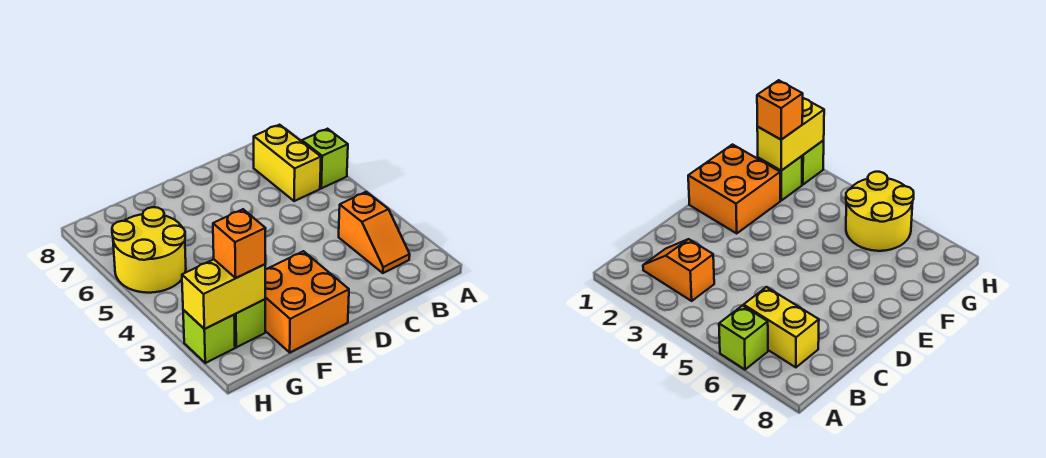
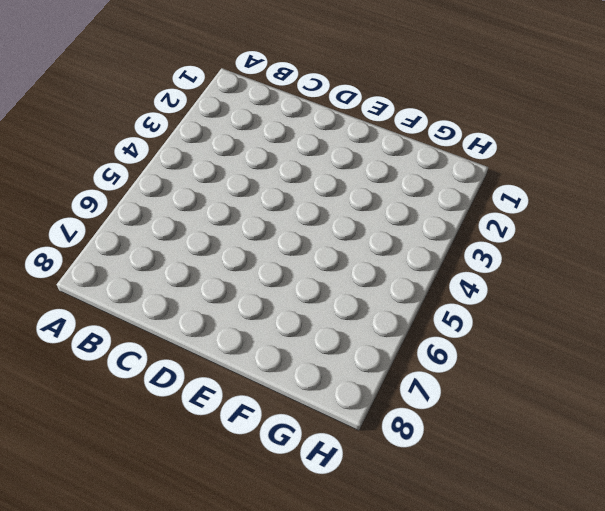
none -> lime brick A6 level 1
none -> orange slope B2:B3 level 1 top 3

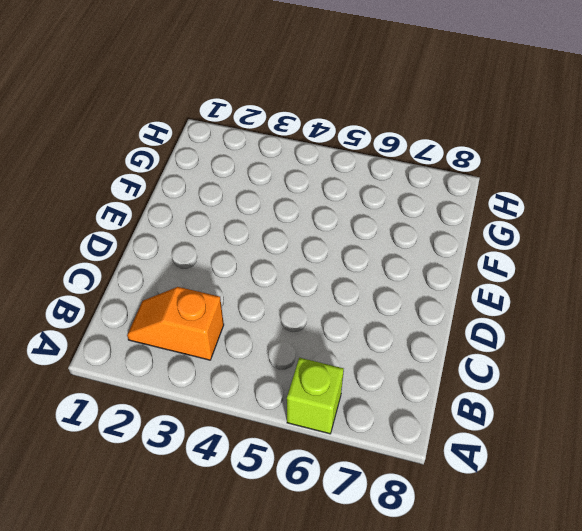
none -> yellow brick B6:B7 level 1
none -> orange brick E1:F2 level 1

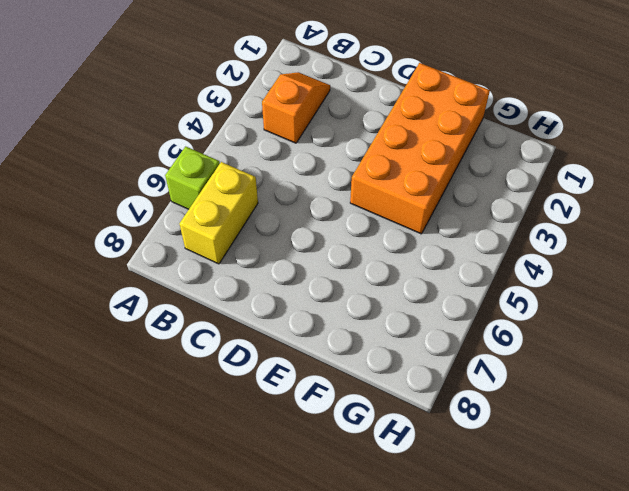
orange brick E1:F4 level 1 -> orange brick E1:F2 level 1
none -> lime brick G2 level 1
none -> yellow round brick G5:H6 level 1

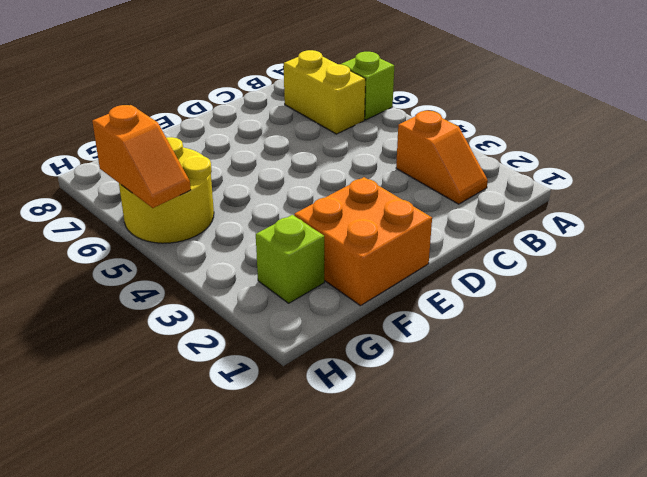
orange slope H5:H6 level 2 top 6 -> none
none -> lime brick H2 level 1
none -> yellow brick G2:H2 level 2

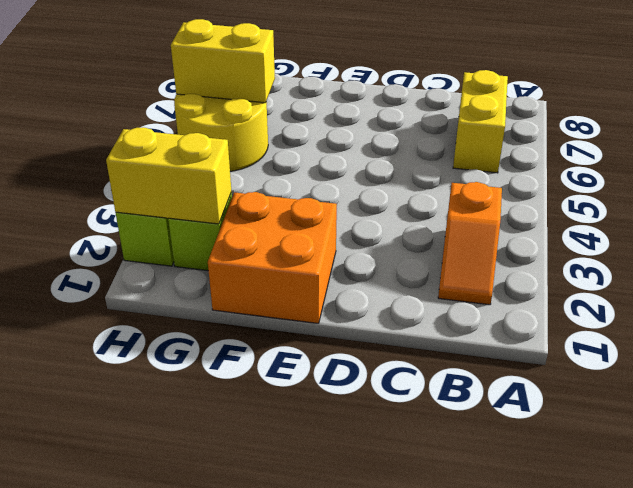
yellow brick G6:H6 level 2 -> none
none -> lime brick A6 level 1
none -> orange brick G2 level 3

